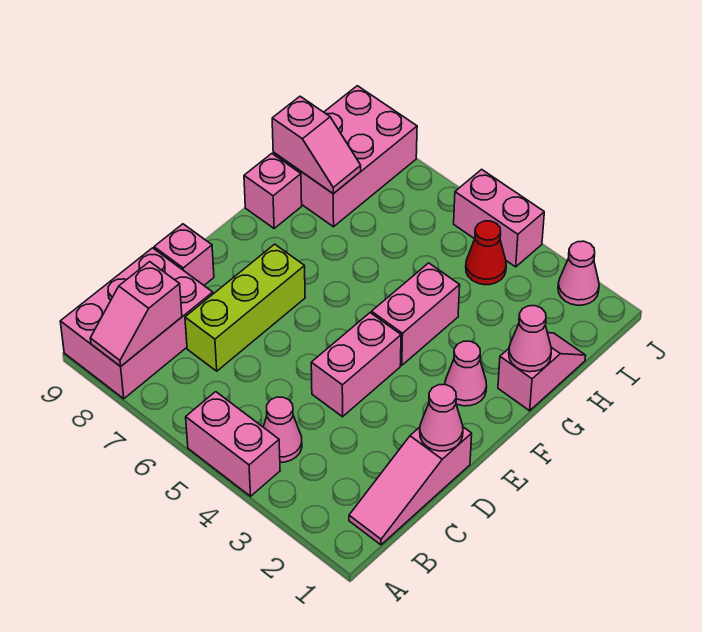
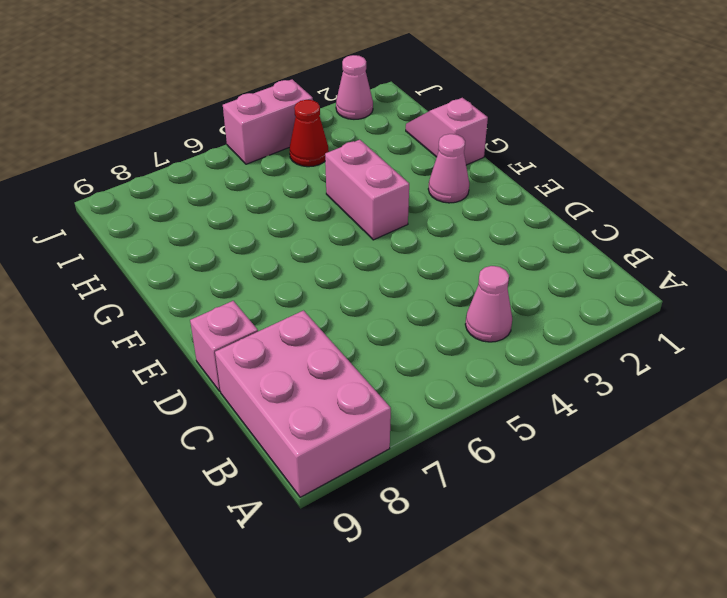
none -> pink brick A4:A5 level 1
none -> pink slope B1:D1 level 1 top D
none -> lime brick C7:E7 level 1

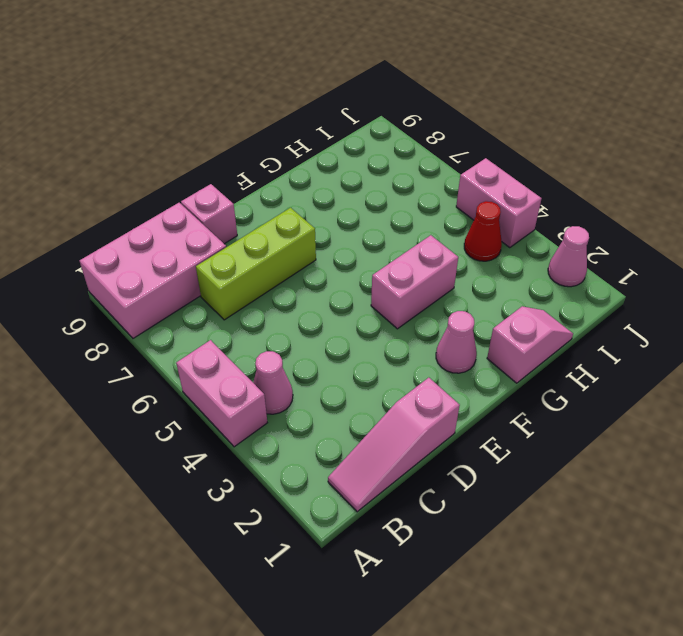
none -> pink brick D4:E4 level 1
none -> pink brick G9 level 1
none -> pink brick H8:J9 level 1

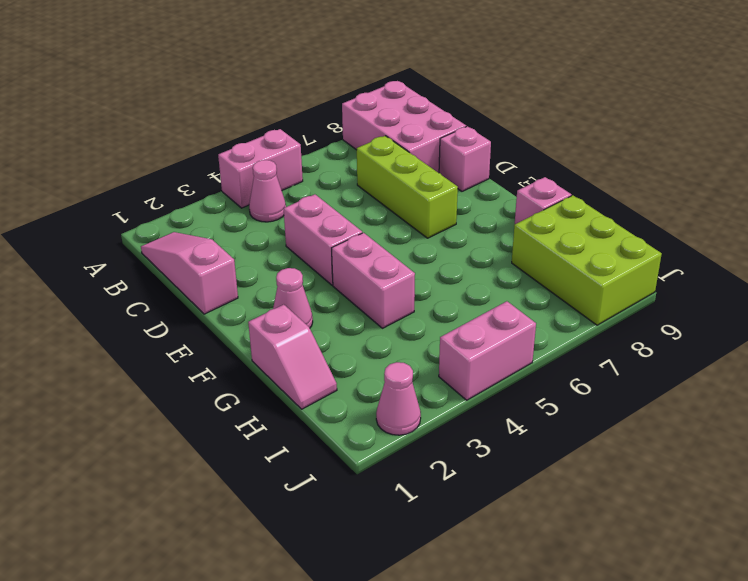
lime brick H8:J9 level 1 -> pink brick H8:J9 level 1
none -> red cone I4 level 1
none -> pink slope A8:B8 level 2 top B
none -> pink cone D1 level 2

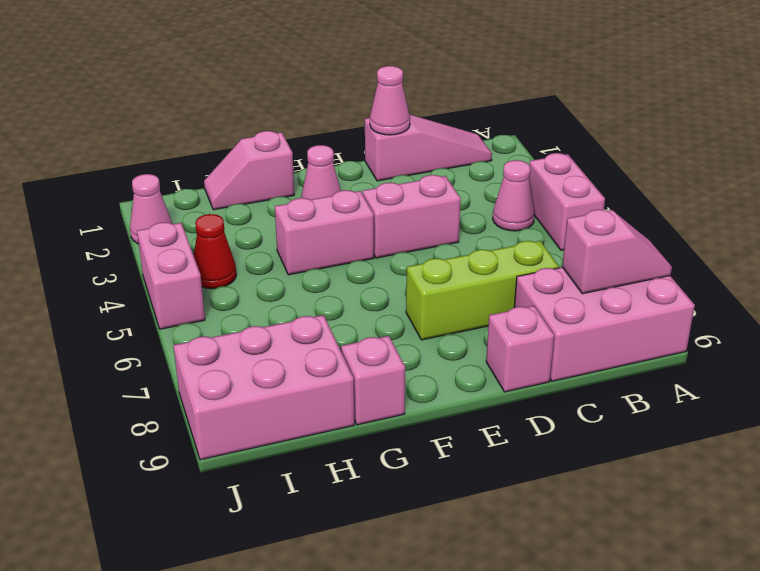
none -> pink cone G1 level 2
none -> pink slope H8:H9 level 2 top 9

